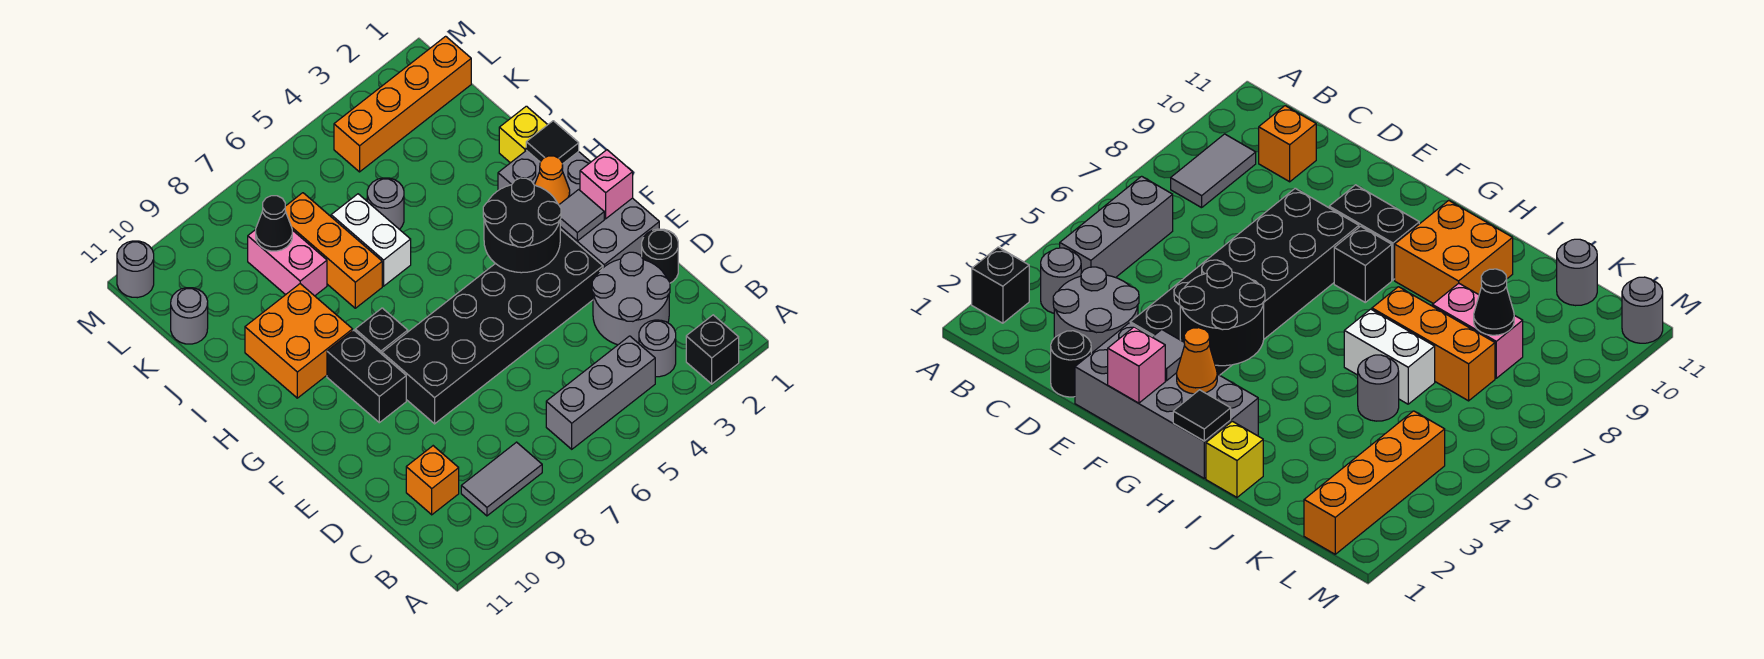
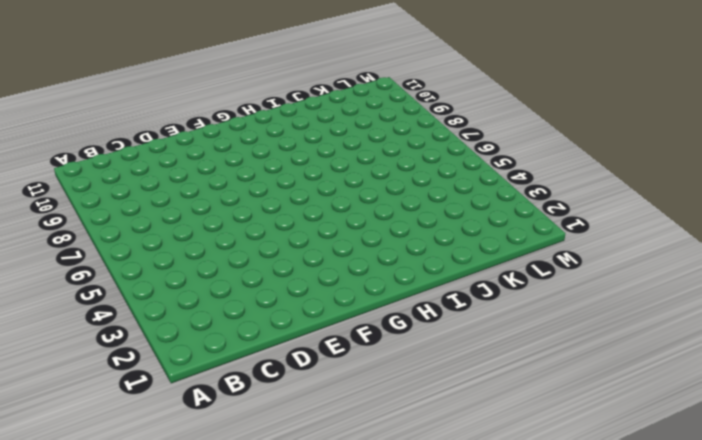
none -> black brick A2 level 1
none -> grey round brick B3 level 1
none -> grey brick B4:B6 level 1

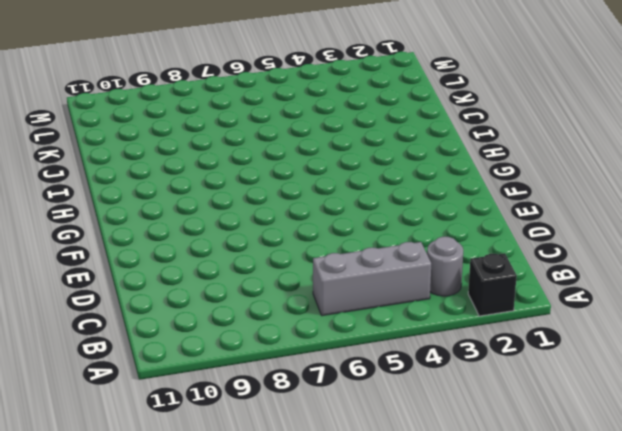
none -> grey tile B8:B9 level 1
none -> grey round brick C2:D3 level 1
none -> orange brick C10 level 1

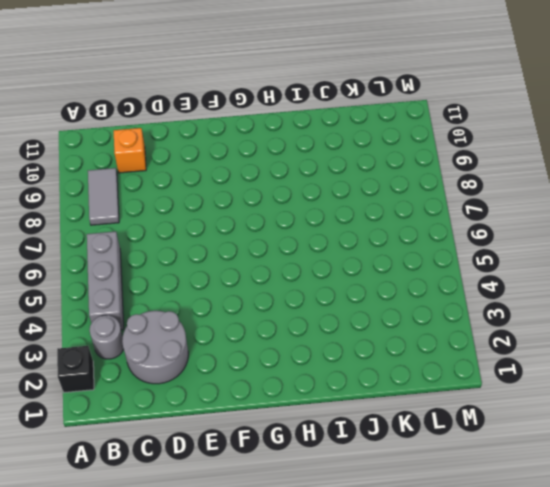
none -> black round brick D1 level 1
none -> grey brick E1:H2 level 1
none -> black brick E3:F8 level 1

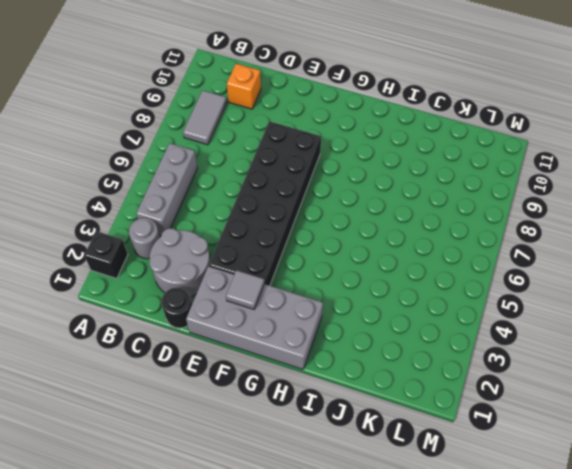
none -> black brick F9:G9 level 1
none -> black brick G8 level 1
none -> orange brick H9:I10 level 1

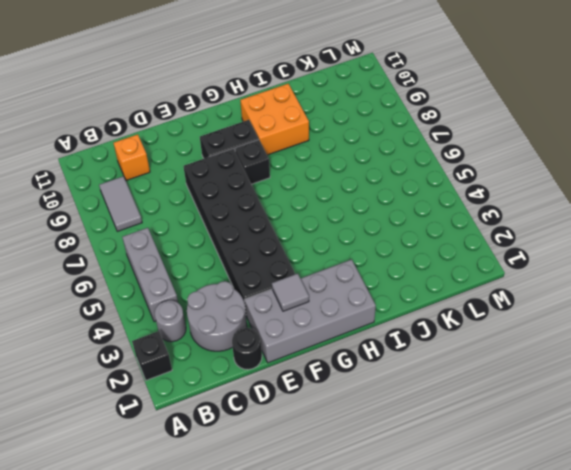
none -> yellow brick I1 level 1
none -> white brick I6:J6 level 1
none -> orange brick I7:K7 level 1

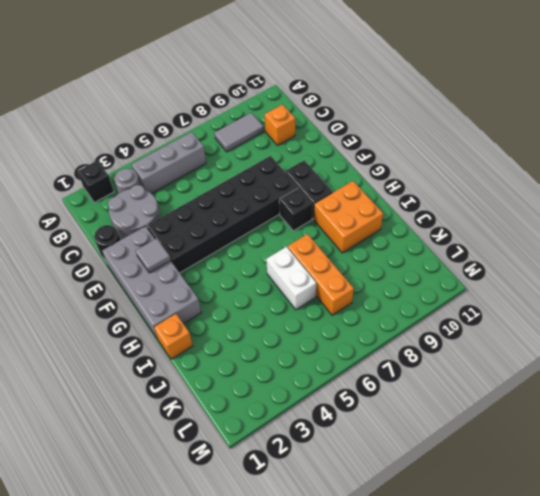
orange brick I1 level 1 -> yellow brick I1 level 1
none -> grey round brick J5 level 1
none -> pink brick J8:K8 level 1
none -> grey round brick K11 level 1

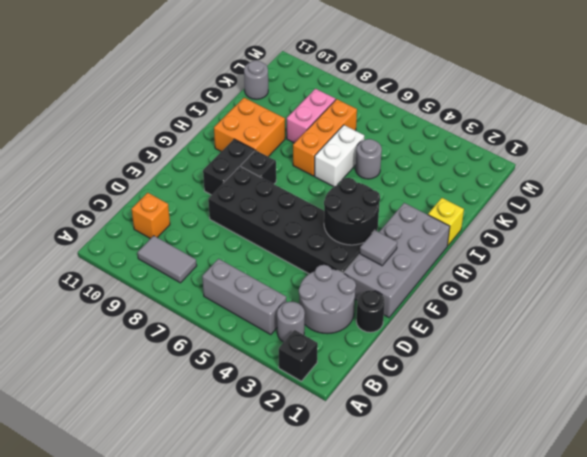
none -> orange brick L1:L4 level 1
none -> grey round brick M11 level 1
none -> pink brick F1 level 2

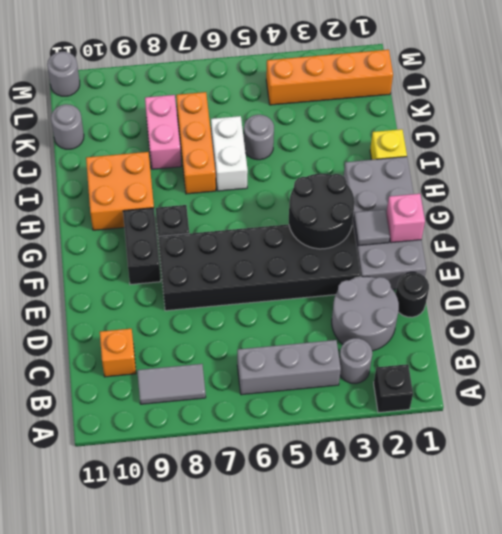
none -> orange cone G2 level 2
none -> black tile H1 level 2
none -> black cone K8 level 2

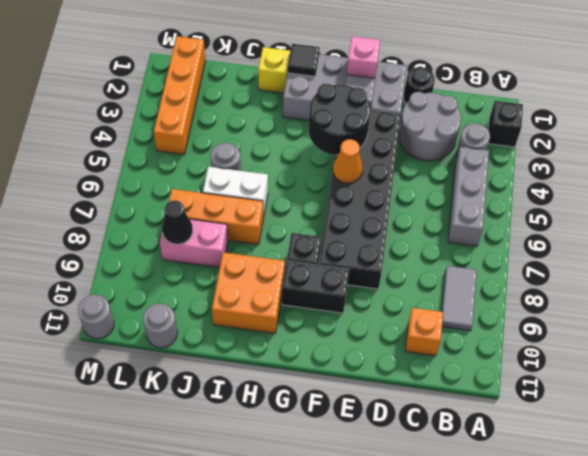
orange cone F5 level 2 -> orange cone G2 level 2

